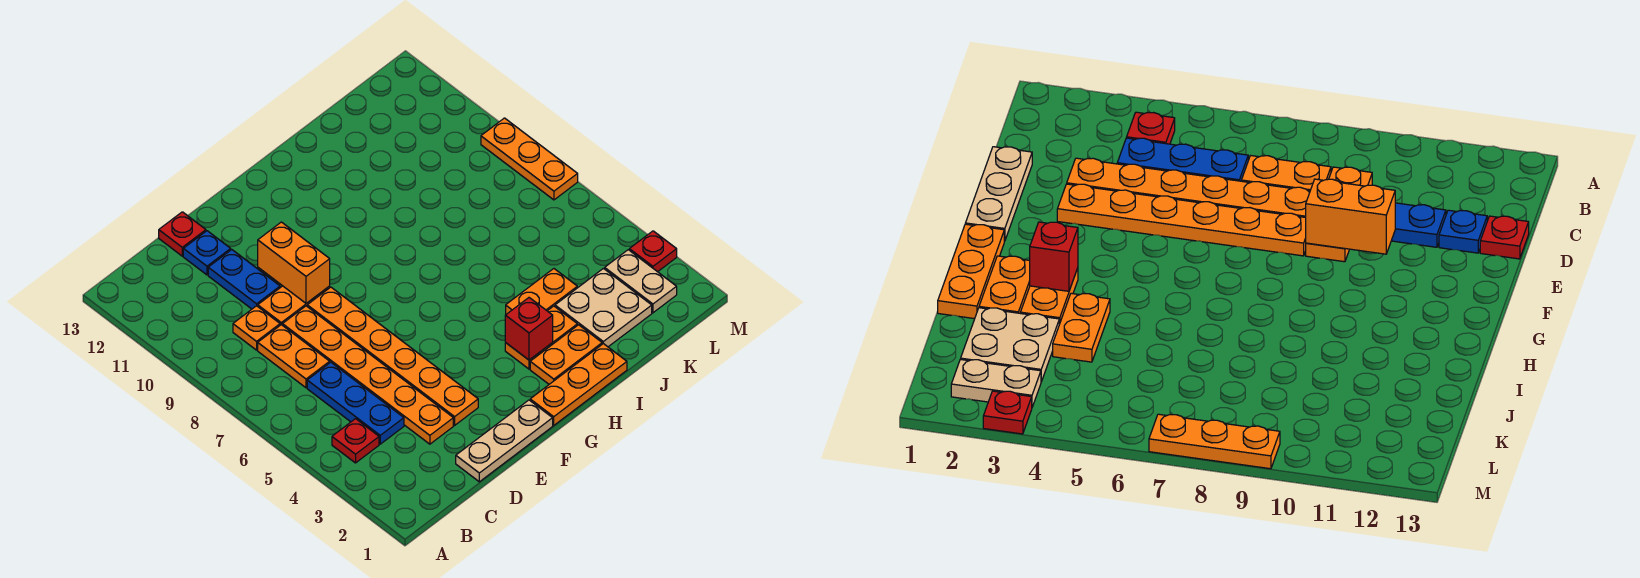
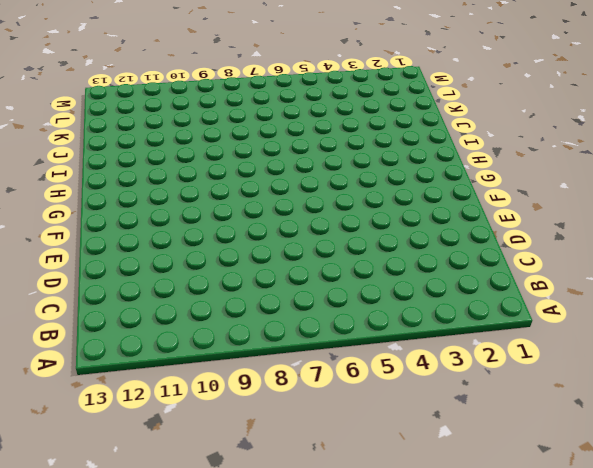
none -> red plate B4 level 1
none -> blue plate C4:C6 level 1
none -> orange plate C7:C8 level 1

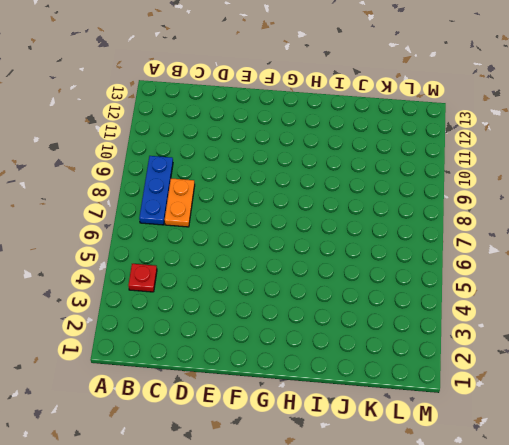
blue plate B7:B9 level 1 -> blue plate C4:C6 level 1
none -> orange plate C9 level 1
none -> tan plate D1:F1 level 1
none -> orange plate D3:D8 level 1

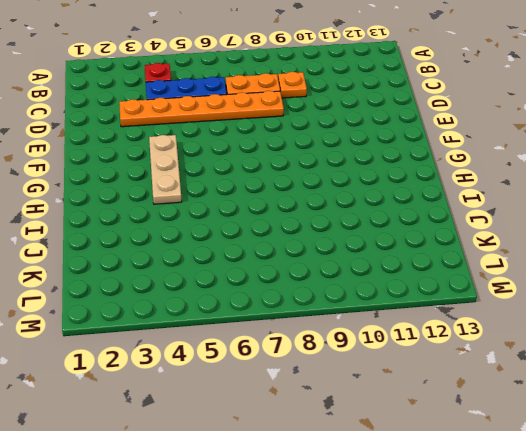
tan plate F4:H4 level 1 -> tan plate D1:F1 level 1
none -> orange plate D9:E9 level 1
none -> blue plate D10:D11 level 1
none -> blue plate D12 level 1

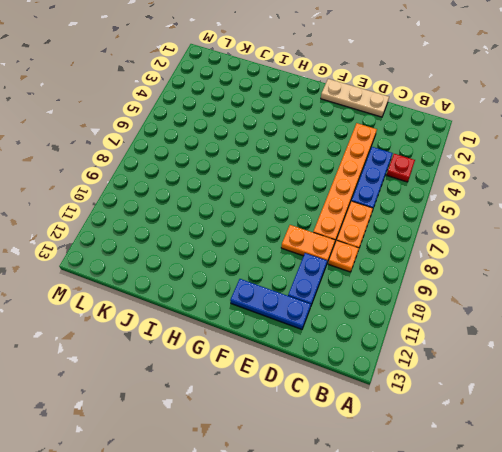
blue plate D12:F12 level 1 -> blue plate D12 level 1
none -> red plate D13 level 1
none -> orange plate E3:E8 level 1
none -> orange plate G1:I1 level 1

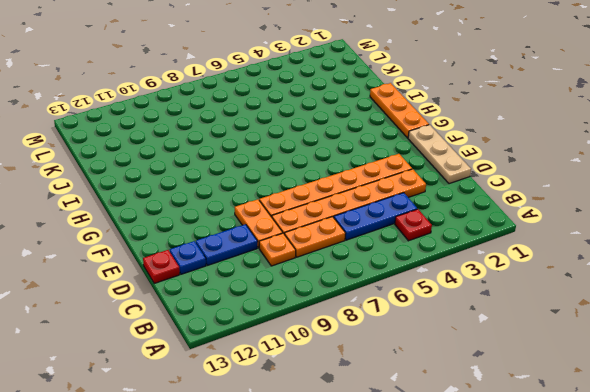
none -> orange plate H2:I2 level 1
none -> orange plate H3:I3 level 1
none -> orange plate I4:J4 level 1

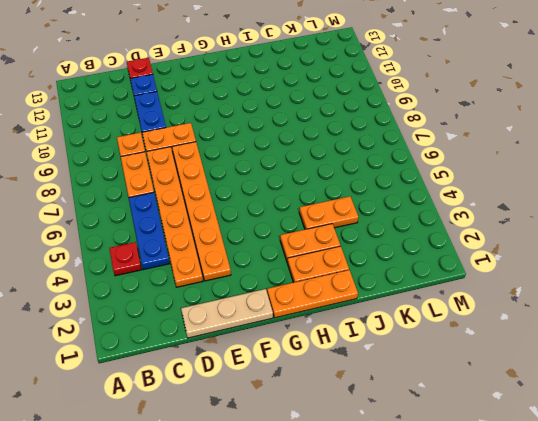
none -> tan plate J2:K3 level 1
none -> tan plate L2:L3 level 1
none -> red plate M3 level 1

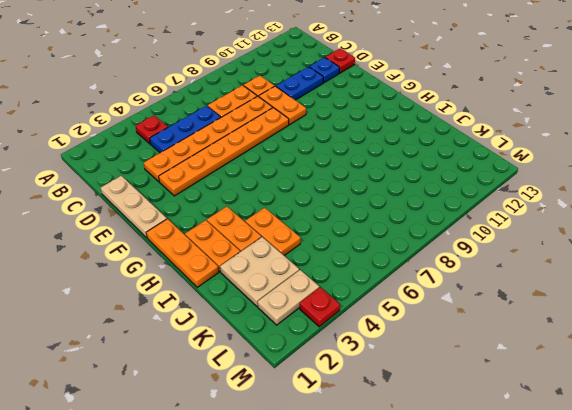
none -> orange plate M7:M9 level 1
none -> orange brick E9:E10 level 2
none -> red brick H3 level 2

